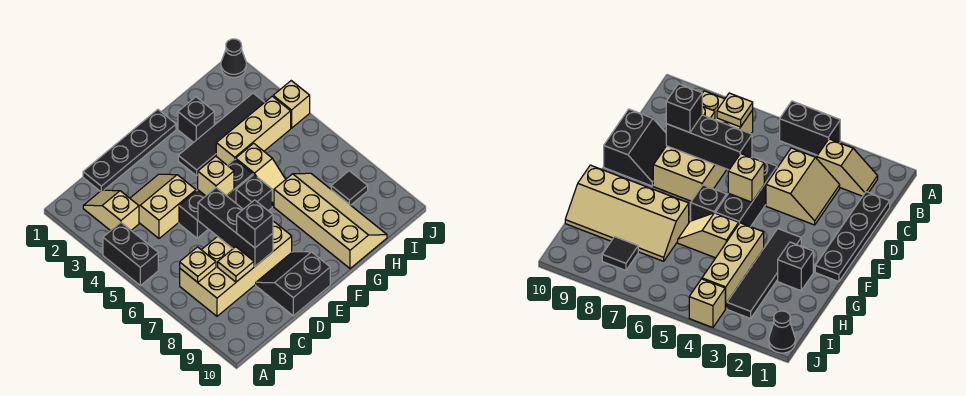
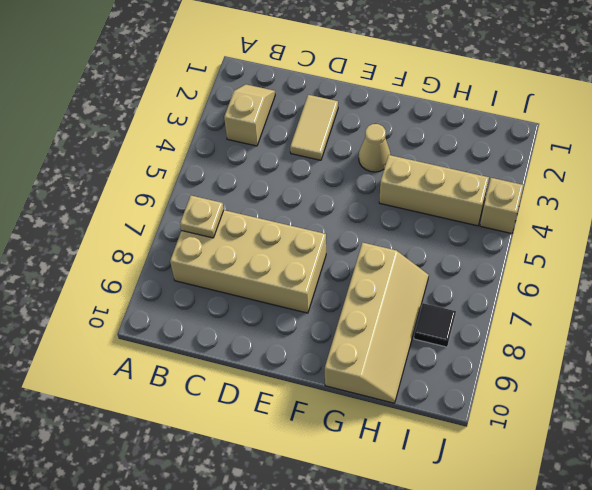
tan tile D2:D3 level 1 -> tan slope C3:D4 level 1 top 4
tan cone F3 level 1 -> black tile F3:I3 level 1
none -> black brick A4:A5 level 1
none -> black plate C1:F1 level 1
none -> black brick D5:F5 level 1

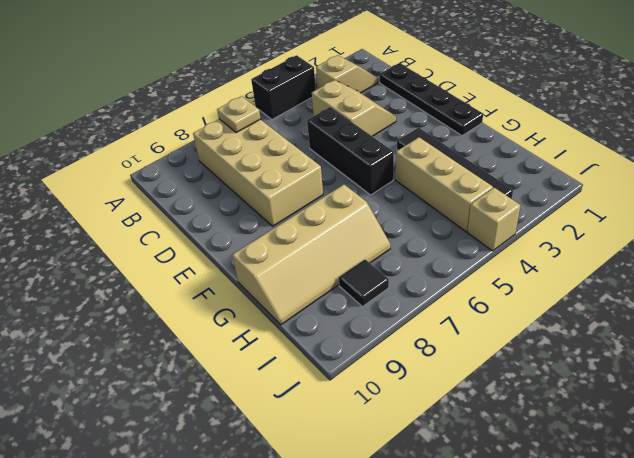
none -> black slope D9:E10 level 1 top 10
none -> black brick F6 level 1
none -> black brick G2 level 1

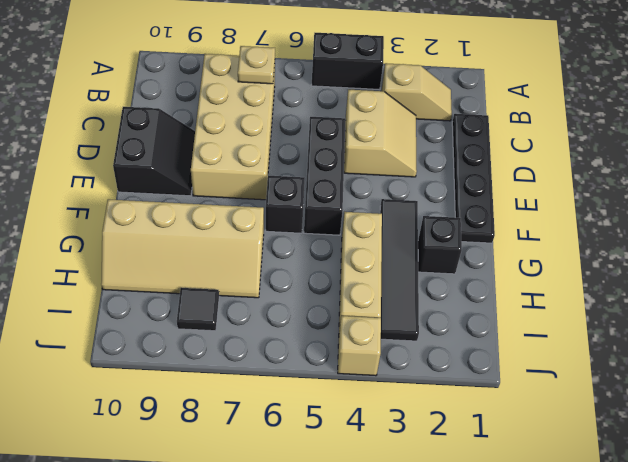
none -> tan slope G5:G6 level 1 top 5
none -> black cone J1 level 1
none -> tan plate C8 level 2

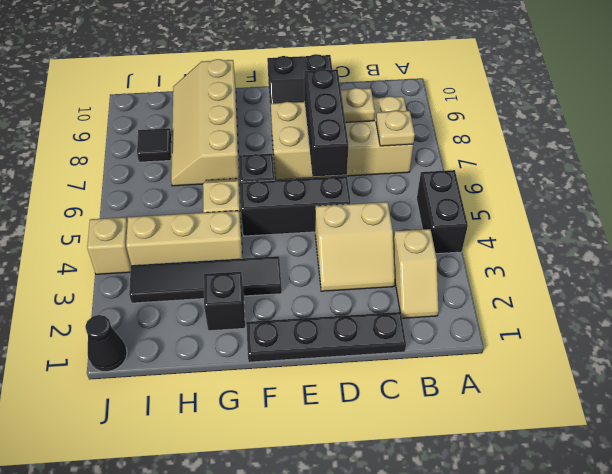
none -> tan brick E5 level 2
none -> black brick D8 level 3

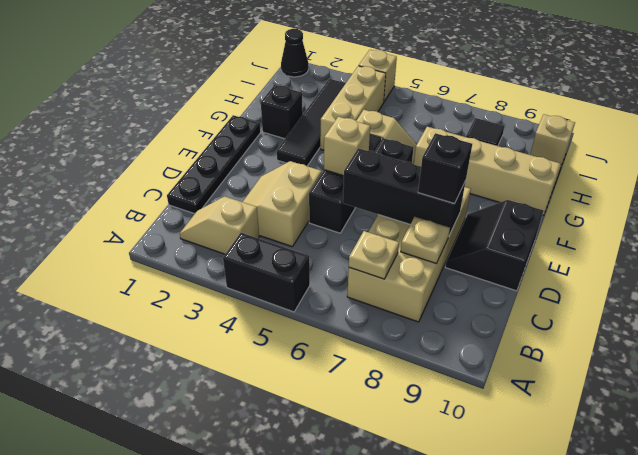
tan brick I10 level 1 -> none

